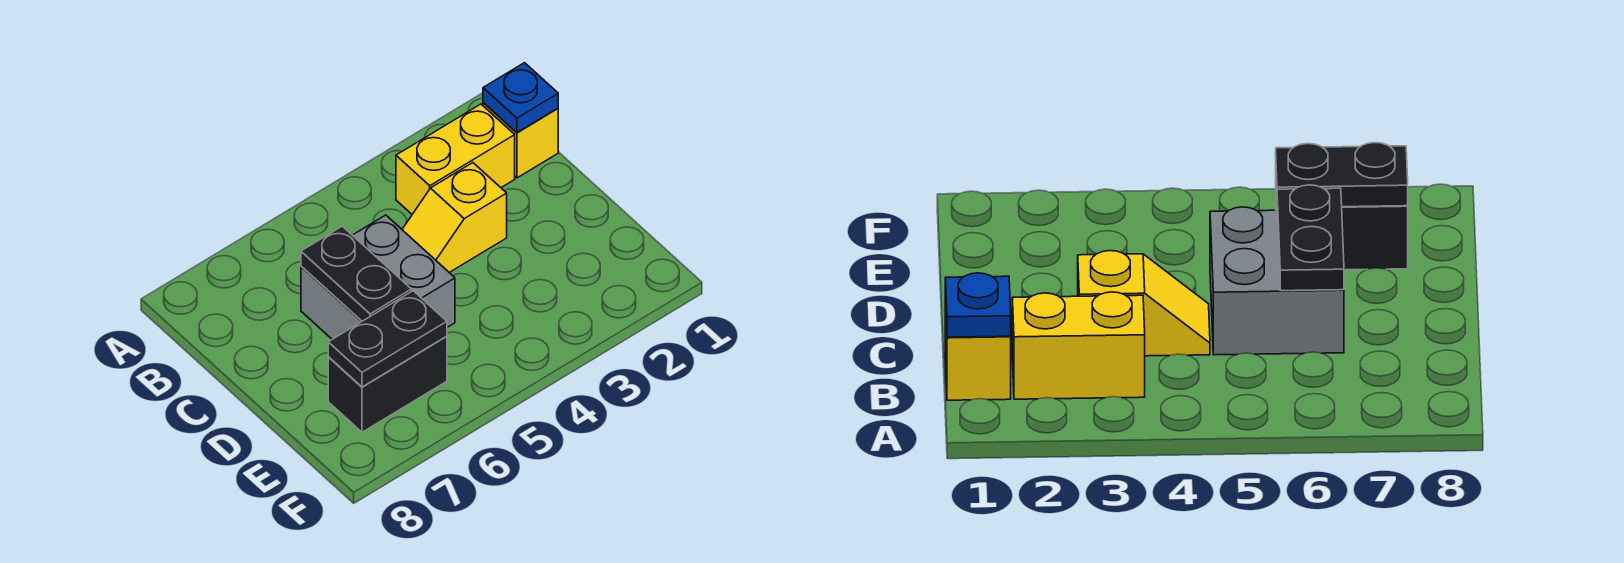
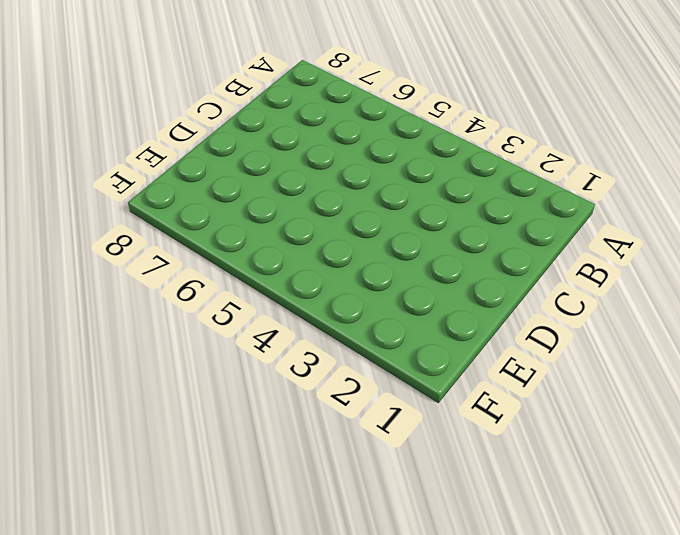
none -> yellow brick B1 level 1
none -> yellow brick B2:B3 level 1

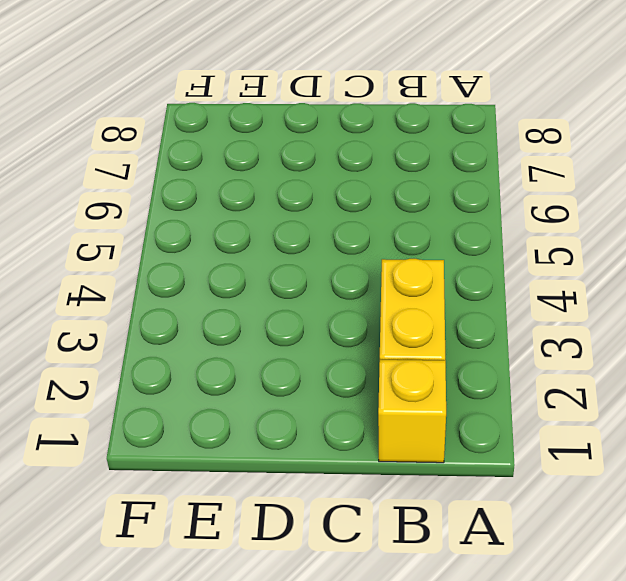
none -> yellow slope C3:C4 level 1 top 3
none -> grey brick C5:D6 level 1

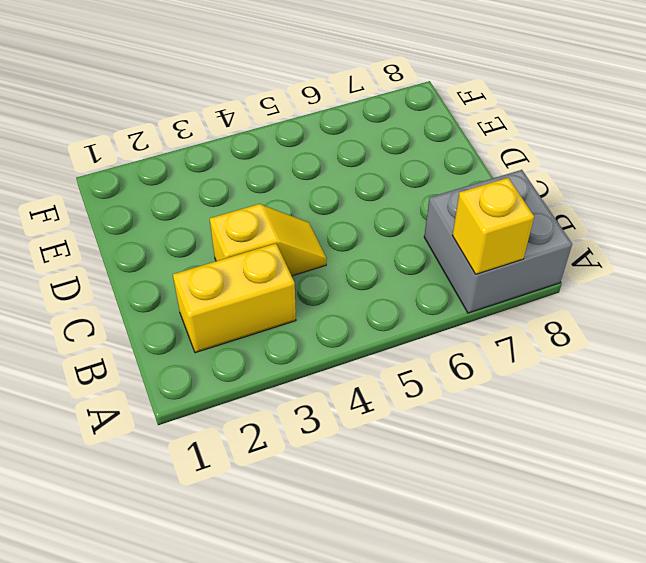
grey brick A7:B8 level 1 -> grey brick C5:D6 level 1
yellow brick A7 level 2 -> yellow brick B1 level 1
none -> black brick E6:E7 level 1
none -> blue plate B1 level 2

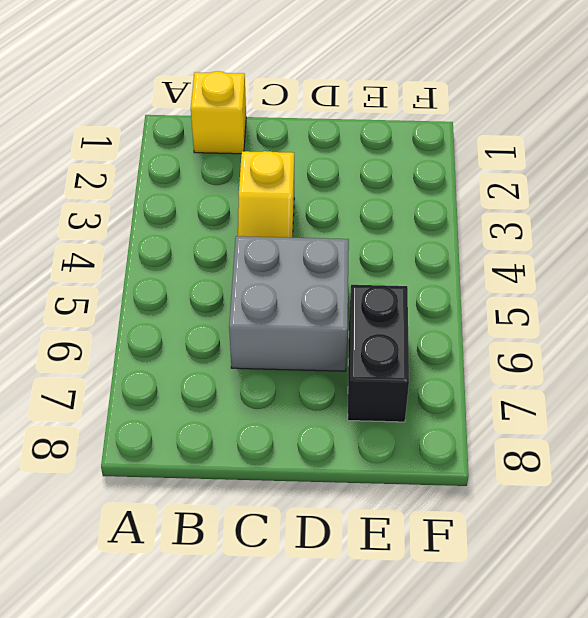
none -> yellow brick B2:B3 level 1
none -> blue plate B1 level 2

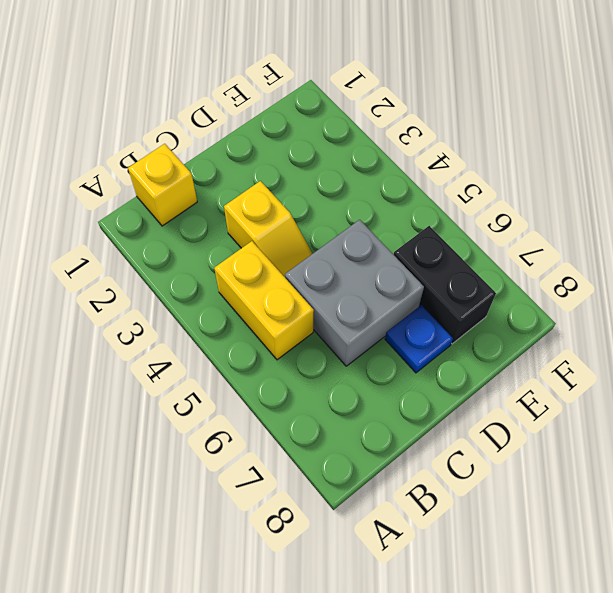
yellow brick B4:B5 level 1 -> yellow brick B2:B3 level 1
blue plate D7 level 1 -> blue plate B1 level 2
none -> black plate C6:D6 level 2
none -> black plate E6:E7 level 2

